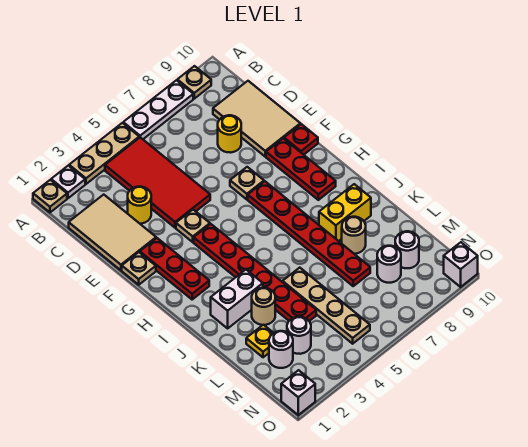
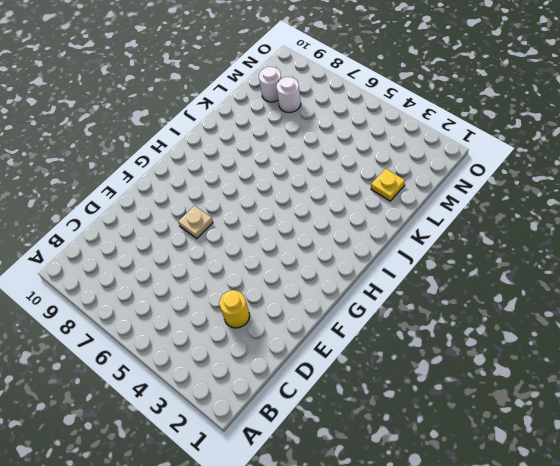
none -> tan plate A1 level 1
none -> white plate A2 level 1
none -> tan plate A3:A5 level 1
none -> white plate A6:A8 level 1

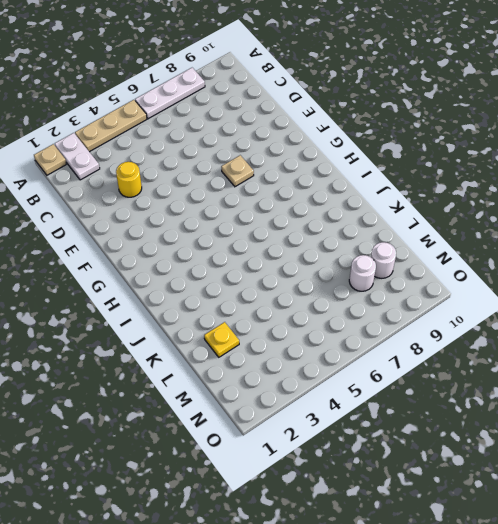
white plate A2:B2 level 1 -> white plate A2 level 1
none -> tan plate A9 level 1
none -> red tile B4:E5 level 1
none -> tan tile C1:E2 level 1
none -> tan tile C9:E10 level 1

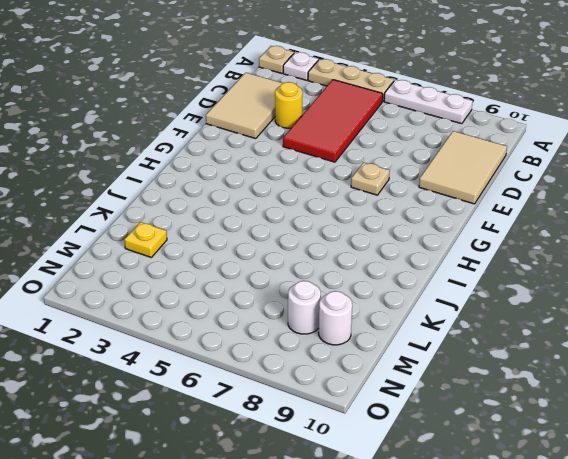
none -> tan plate A9 level 1
none -> yellow round brick D8 level 1
none -> tan plate F1 level 1
none -> red plate F2:H2 level 1

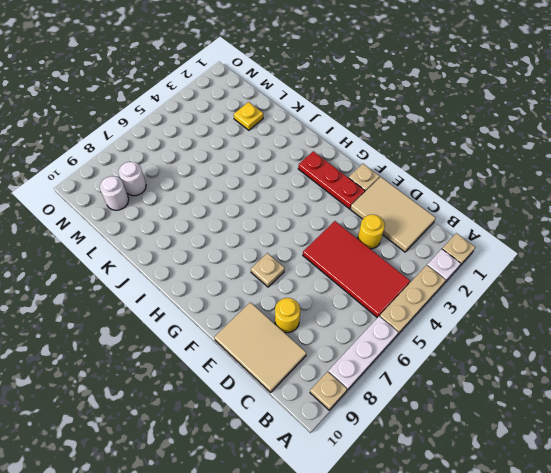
none -> tan plate F4 level 1
none -> red plate F9:H9 level 1
none -> red plate F10 level 1
none -> red plate G4:L4 level 1

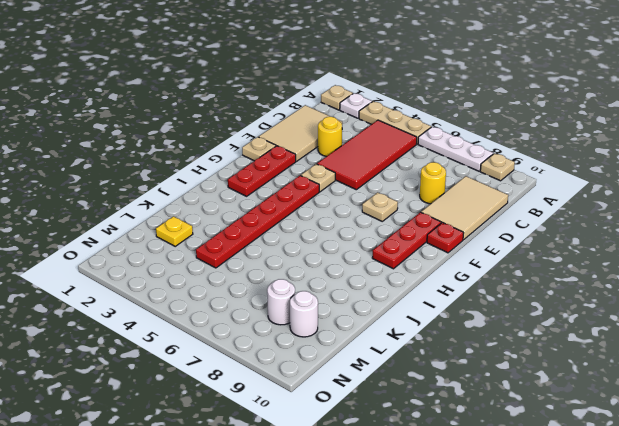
none -> red plate G7:L7 level 1
none -> white brick J2:J3 level 1
none -> yellow brick J8:J9 level 1
none -> tan round brick K3 level 1

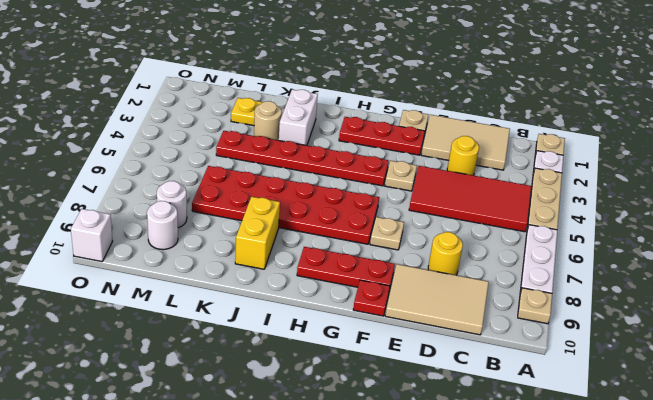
red plate G6:L7 level 1 -> red plate G7:L7 level 1
none -> tan plate K5:N5 level 1
none -> tan round brick K8 level 1
none -> white round brick M2 level 1
none -> white round brick M3 level 1

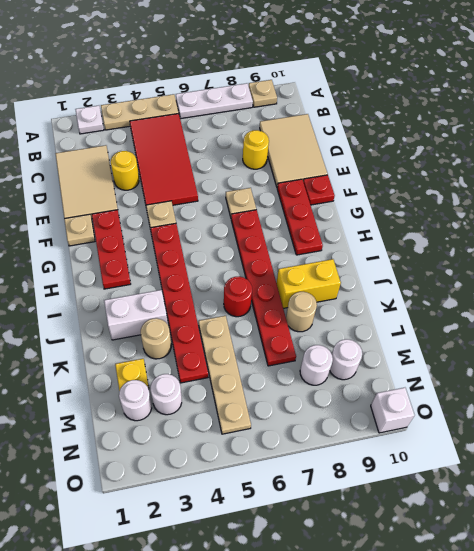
red round brick J6 level 1 -> none
none -> tan plate A1 level 1
none -> white brick O1 level 1

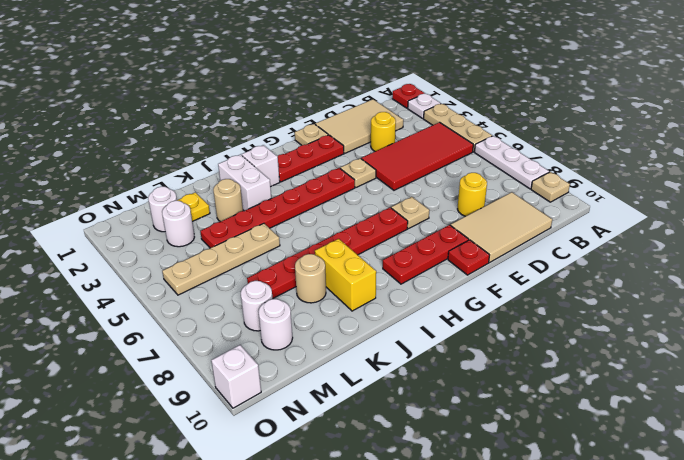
red plate A1 level 1 -> tan plate A1 level 1
white brick I2 level 1 -> white brick O1 level 1

